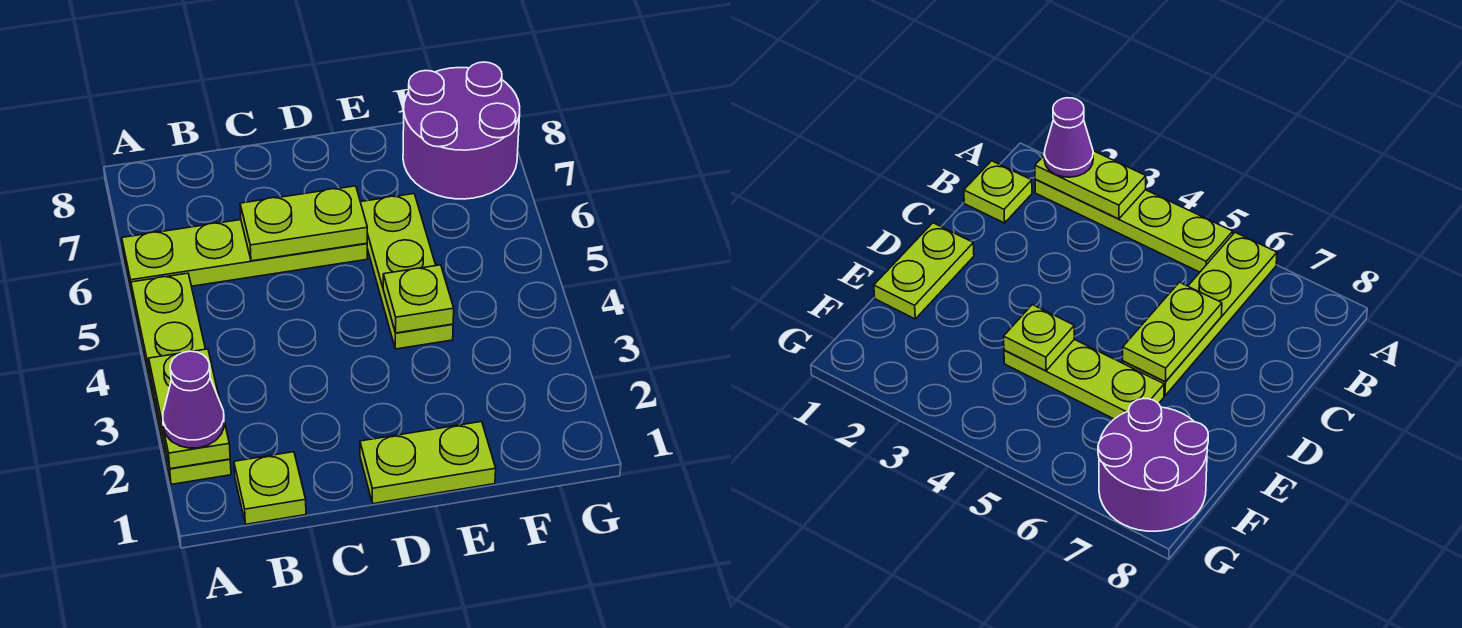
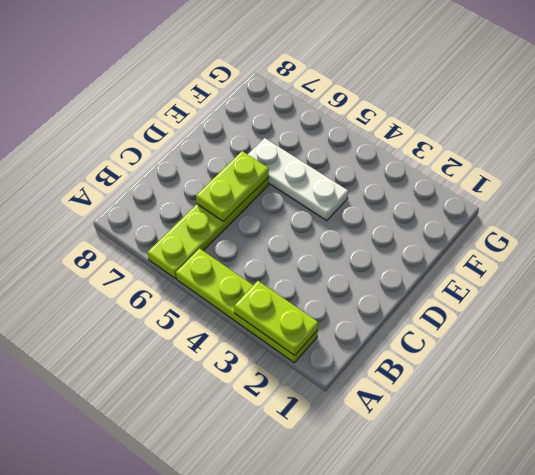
white plate E4:E6 level 1 -> lime plate E4:E6 level 1
none -> lime plate B1 level 1
none -> lime plate D1:E1 level 1

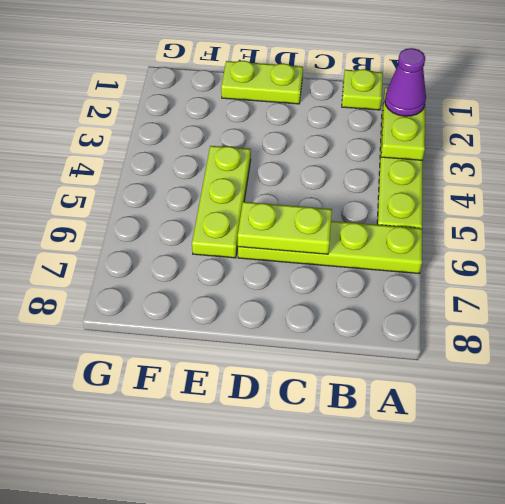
none -> purple round brick F7:G8 level 1
none -> lime plate E4 level 2

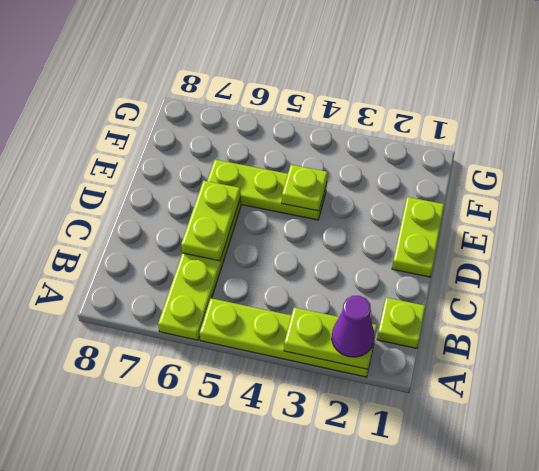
none -> purple round brick F7:G8 level 1

